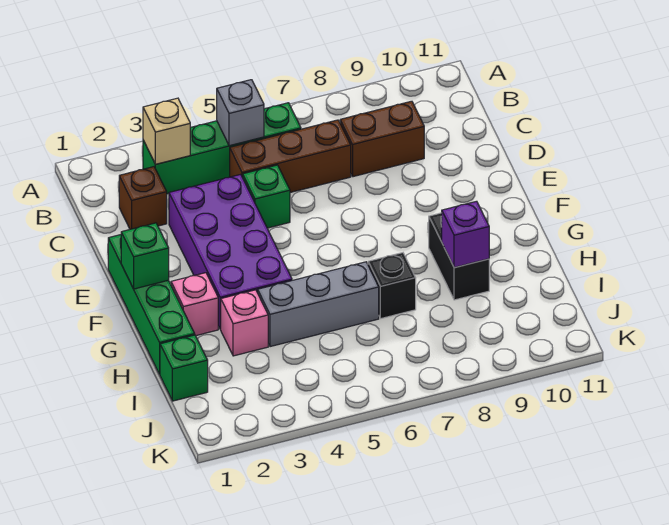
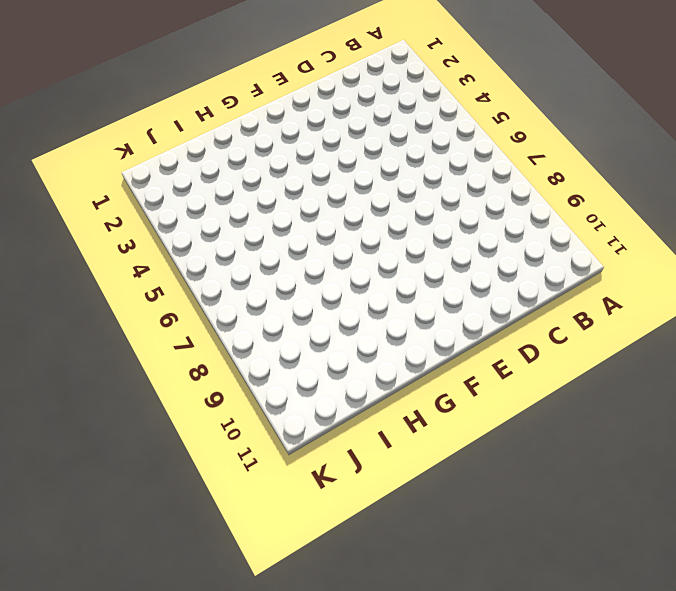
none -> green brick B3:B6 level 1
none -> brown brick C2 level 1
none -> brown brick C5:C7 level 1

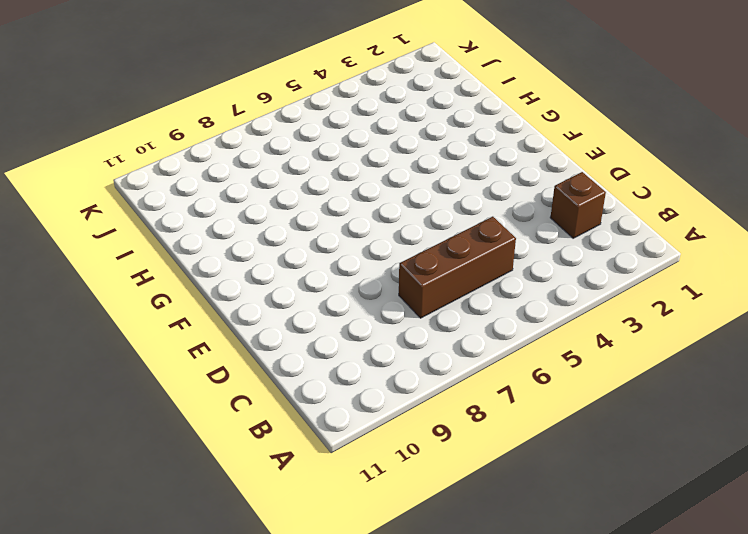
none -> green brick B3:B6 level 1
none -> brown brick C8:C9 level 1
none -> purple brick D3:G4 level 1

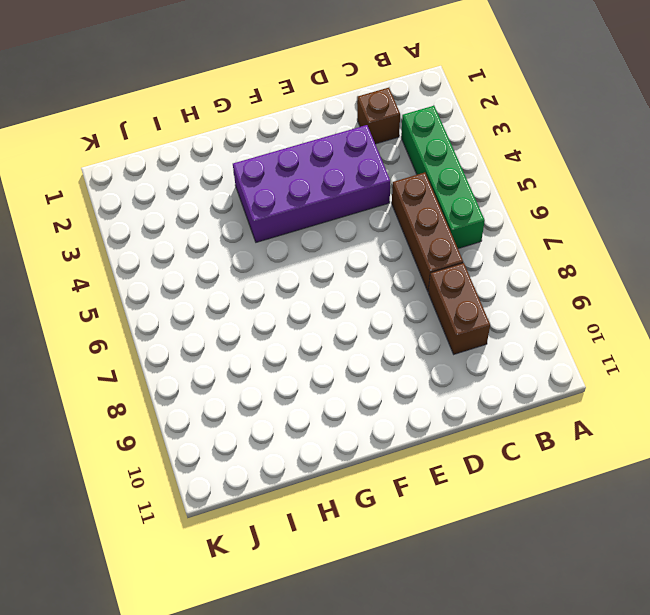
none -> green brick D5 level 1
none -> green brick E1:H1 level 1
none -> pink brick G2 level 1

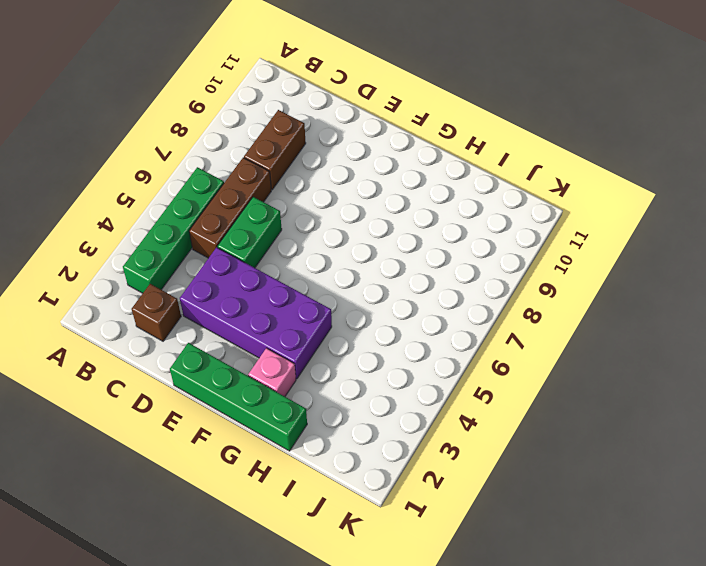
green brick D5:D6 level 1 -> green brick D5 level 1
none -> black brick G9:H9 level 1
none -> pink brick H3 level 1
none -> grey brick H4:H6 level 1

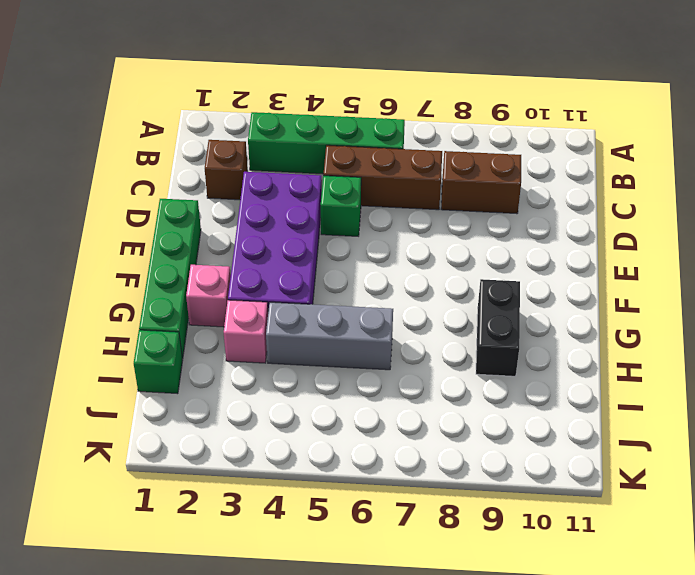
none -> black brick H7 level 1
none -> tan brick B3 level 2
none -> grey brick B5 level 2

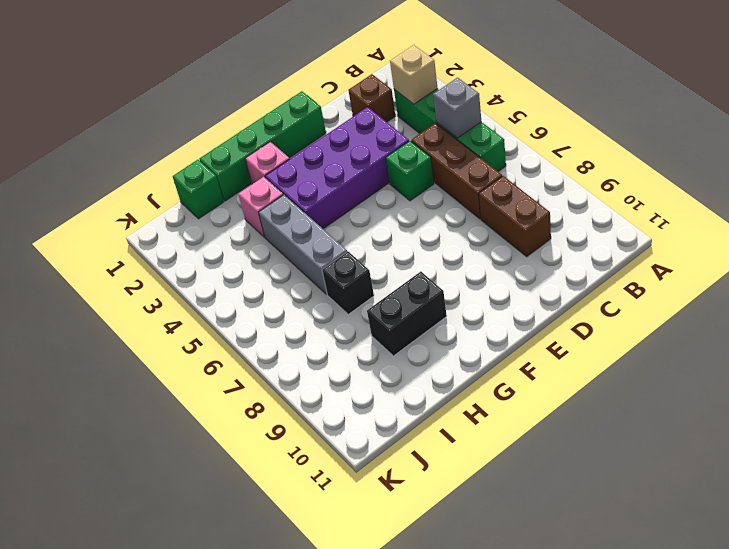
none -> green brick F1 level 2
none -> purple brick H9 level 2

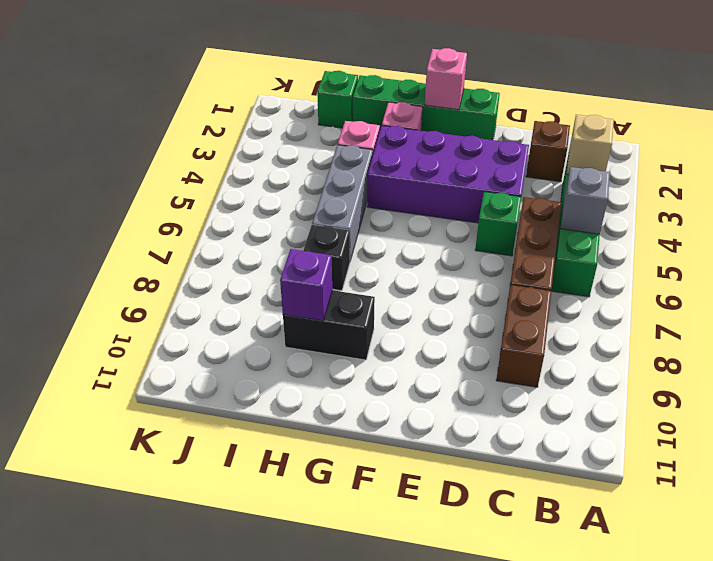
pink brick F1 level 2 -> green brick F1 level 2

